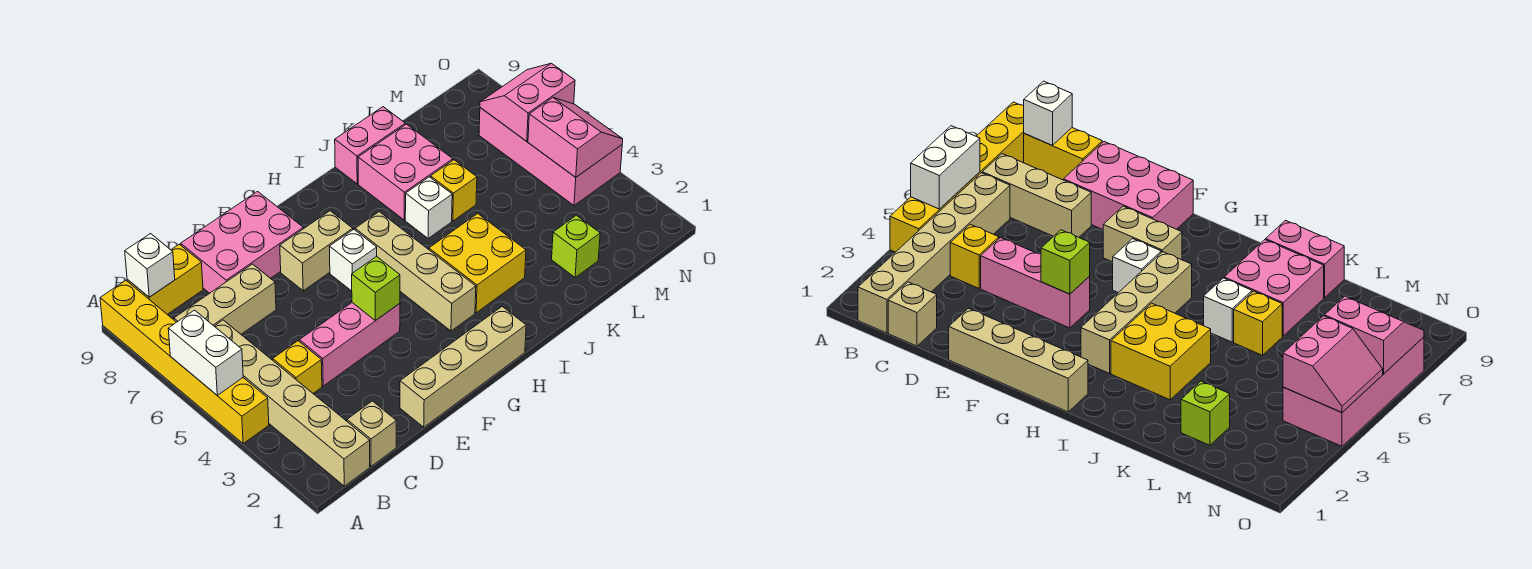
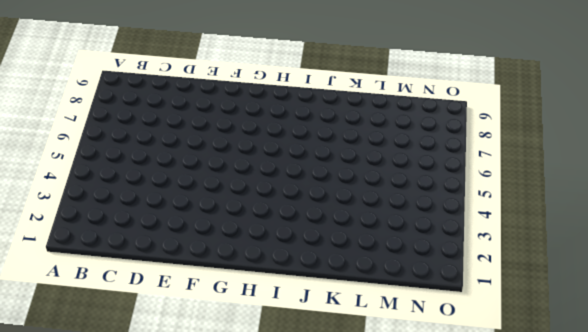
none -> yellow brick A4:A9 level 1
none -> tan brick B1:B6 level 1
none -> tan brick B7:D7 level 1

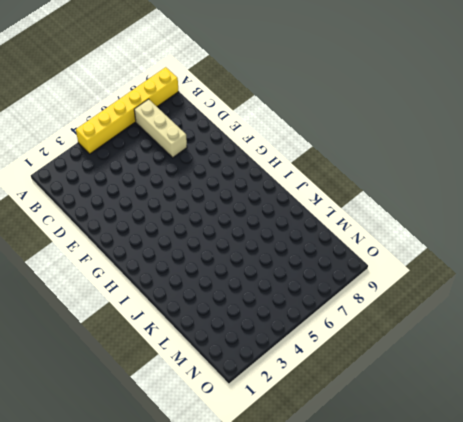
none -> tan brick B1:B6 level 1
none -> yellow brick B9:C9 level 1
none -> tan brick C1 level 1

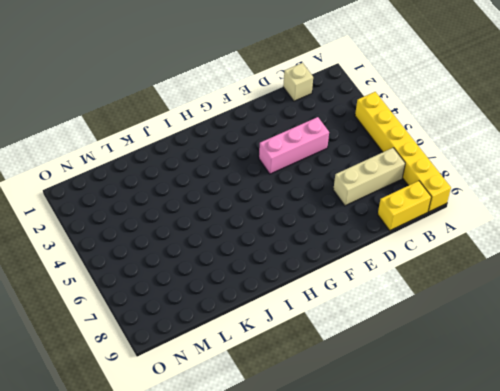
none -> tan brick B1:B6 level 1
none -> yellow brick C4 level 1
none -> pink brick D8:F9 level 1

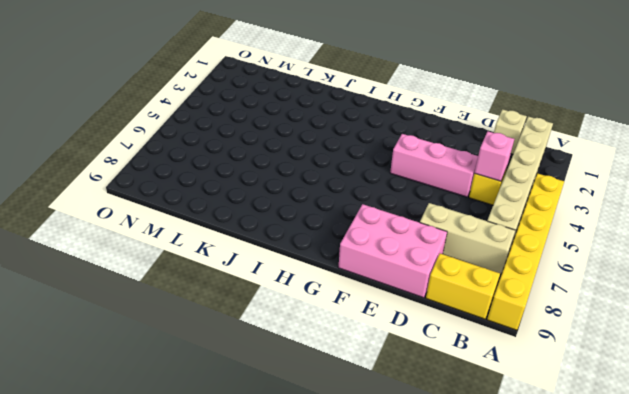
pink brick C4 level 2 -> none
none -> tan brick E1:H1 level 1
none -> tan brick F7:G7 level 1
none -> white brick G6 level 1

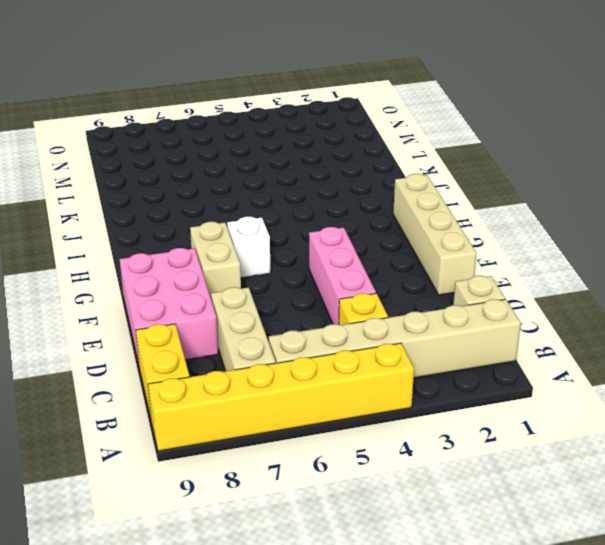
none -> tan brick H3:H6 level 1
none -> yellow brick I3:J4 level 1
none -> white brick J6 level 1

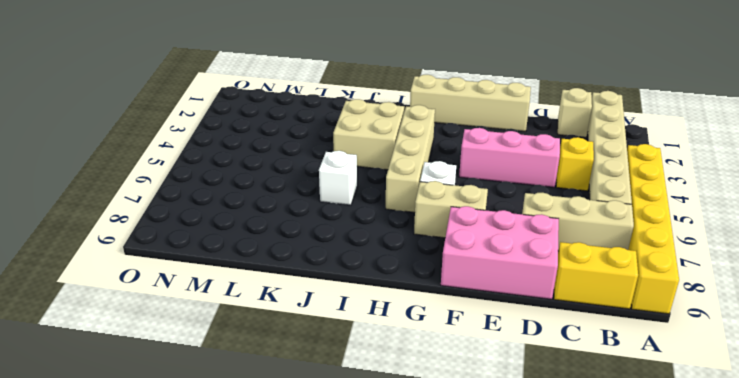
tan brick I3:J4 level 1 -> yellow brick I3:J4 level 1
none -> pink brick J7:K8 level 1
none -> pink brick J9:K9 level 1
none -> yellow brick K6 level 1

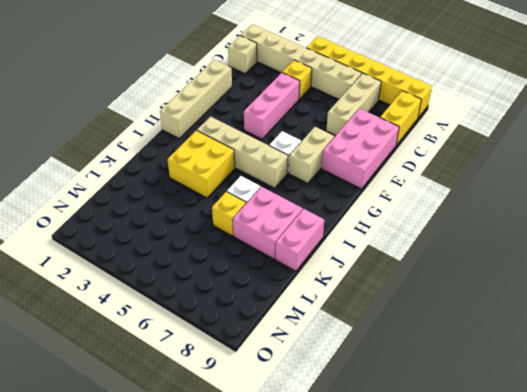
none -> lime brick L2 level 1
none -> pink brick N4:O7 level 1
none -> white brick A5:A6 level 2

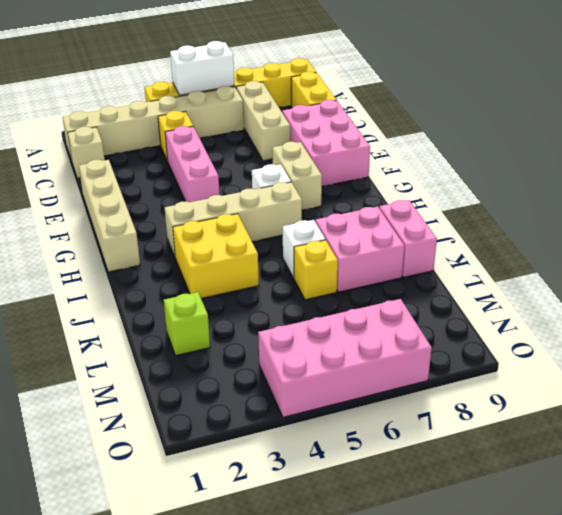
none -> white brick B9 level 2
none -> lime brick F4 level 2
none -> pink slope N4:O5 level 2 top N

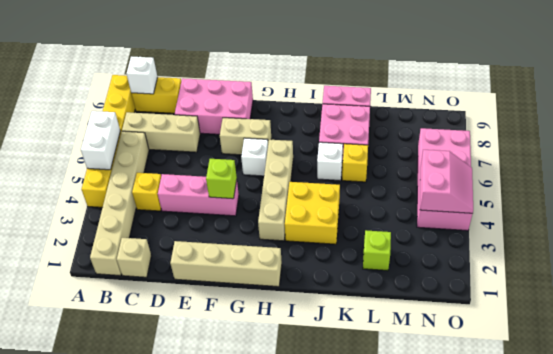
none -> pink slope N6:O7 level 2 top 6

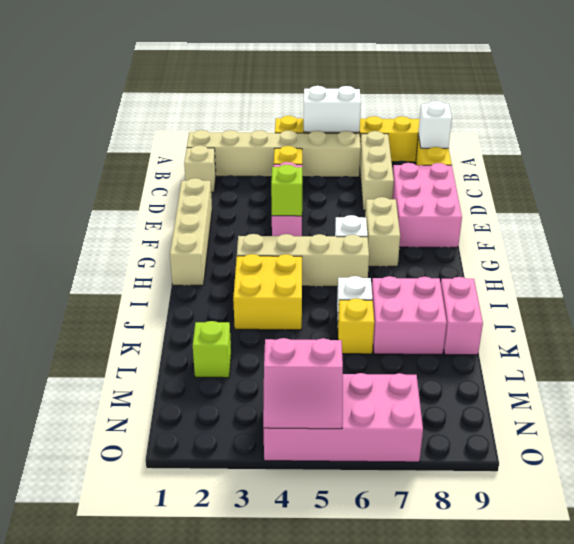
none -> pink slope N6:O7 level 2 top 6

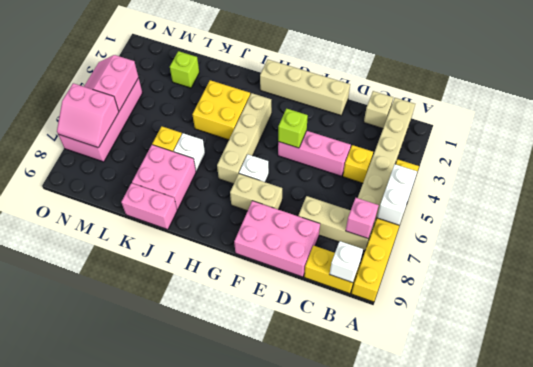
pink brick B7 level 2 -> none

